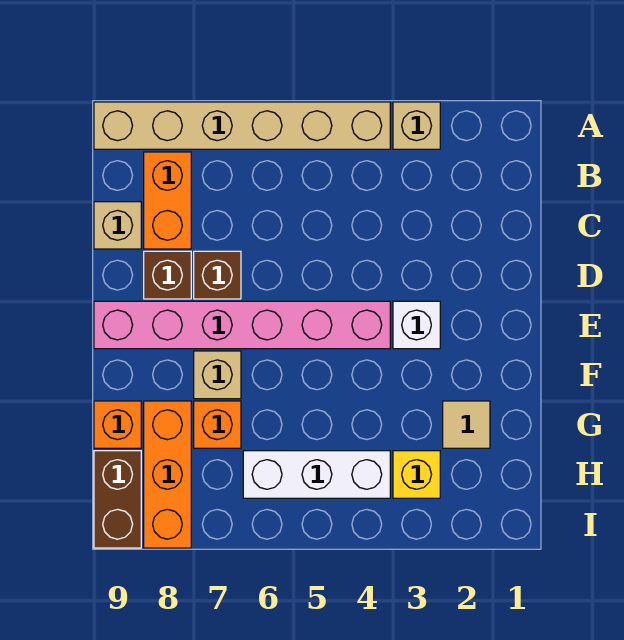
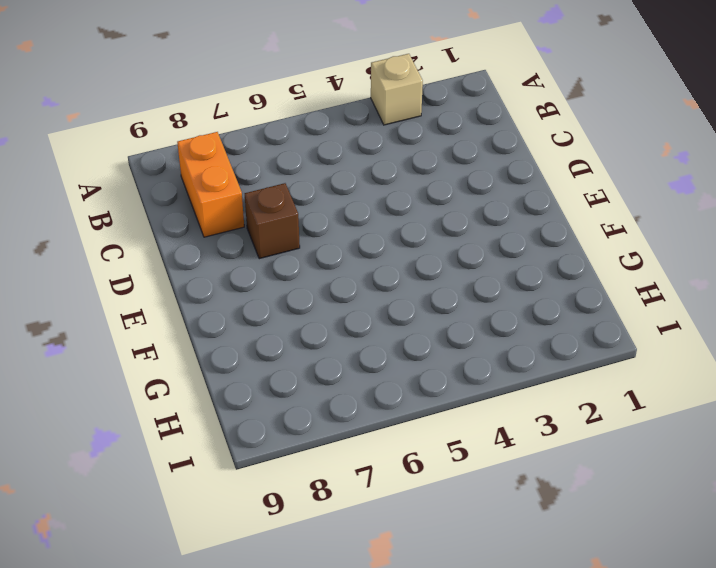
none -> tan brick A4:A9 level 1
none -> tan brick C9 level 1
none -> brown brick D8 level 1

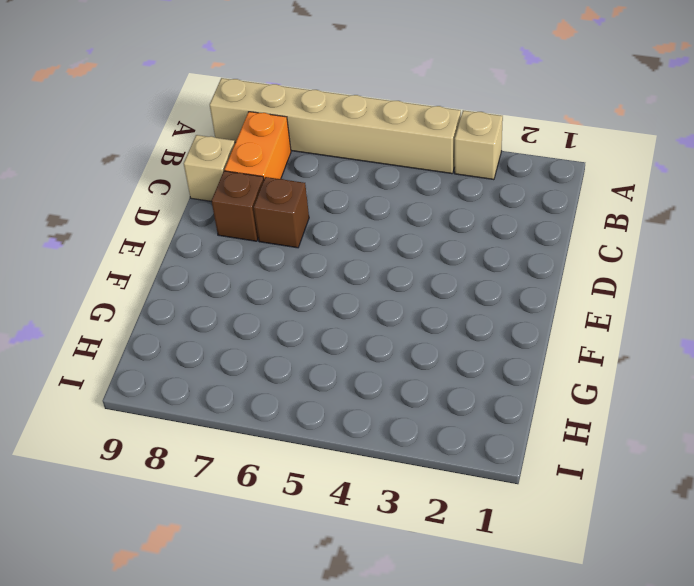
none -> white brick E3 level 1
none -> pink brick E4:E9 level 1
none -> tan brick F7 level 1

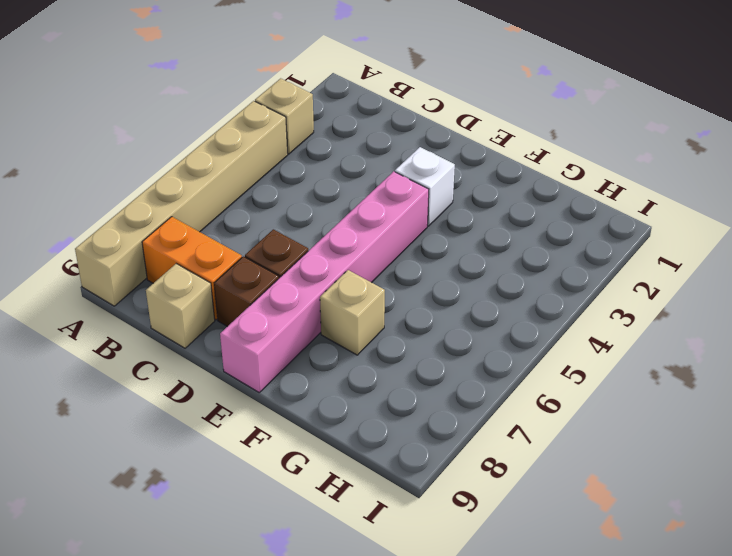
none -> tan tile G2 level 1
none -> orange brick G7 level 1
none -> orange brick G8:I8 level 1

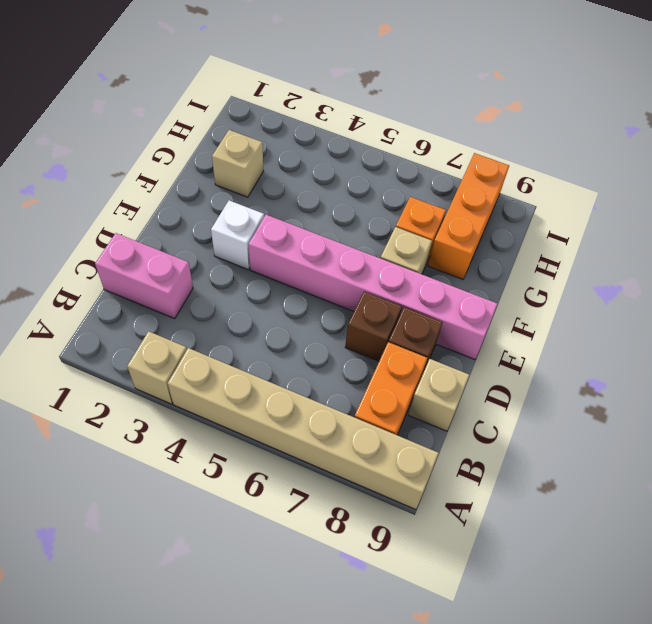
pink brick C1:C2 level 1 -> none
tan brick G2 level 1 -> tan tile G2 level 1
none -> orange brick G9 level 1
none -> yellow brick H3 level 1
none -> white brick H4:H6 level 1

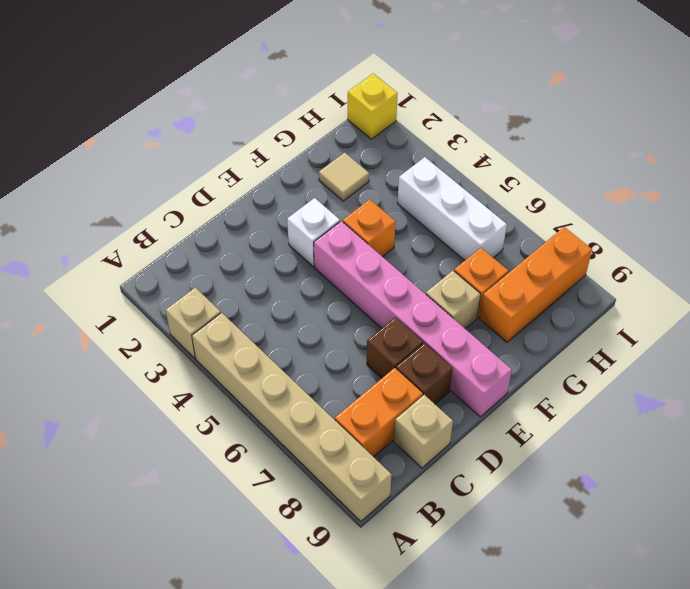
orange brick F4 level 1 -> orange brick G9 level 1
yellow brick I1 level 1 -> yellow brick H3 level 1
none -> brown brick H9:I9 level 1

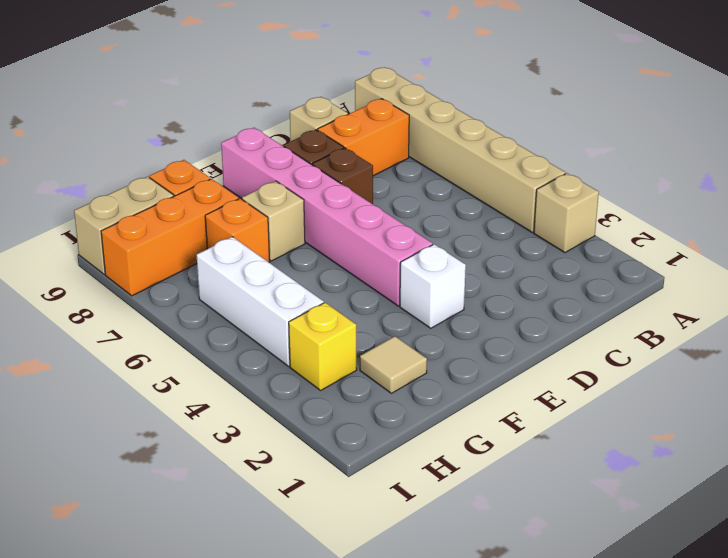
tan brick H9:I9 level 1 -> brown brick H9:I9 level 1

